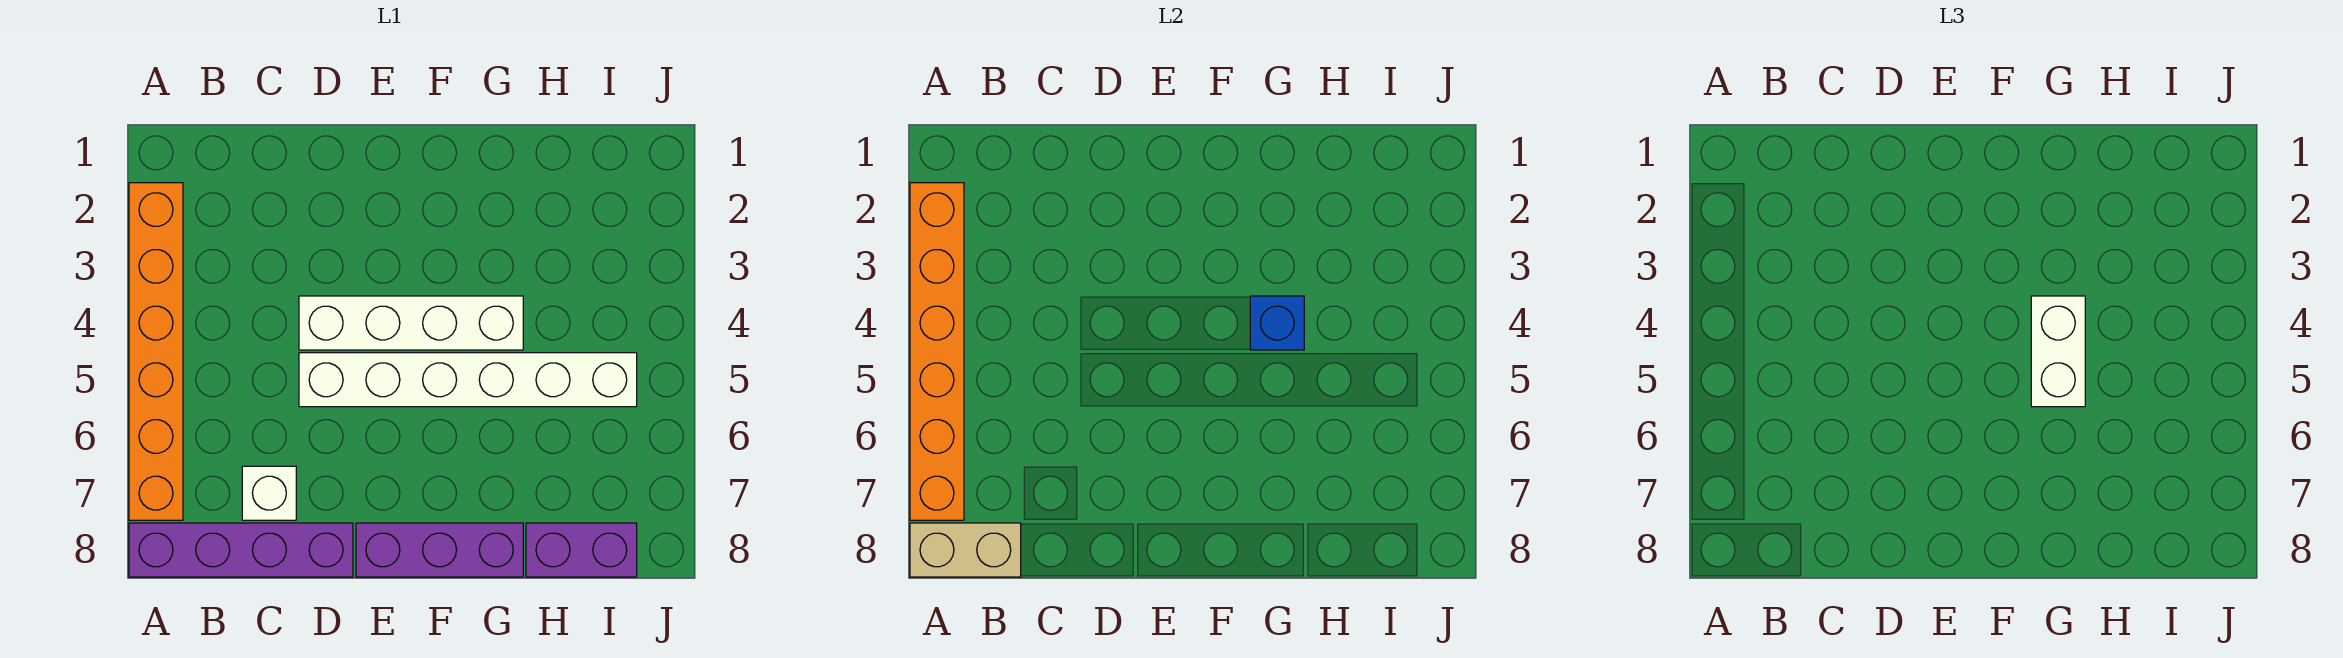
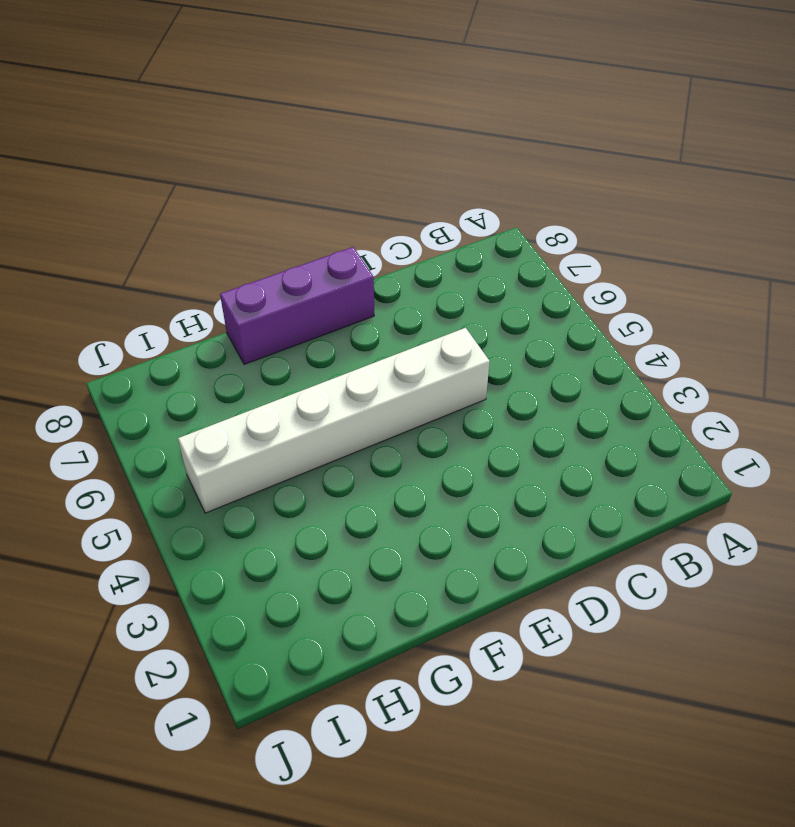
none -> orange brick A2:A7 level 1
none -> purple brick A8:D8 level 1

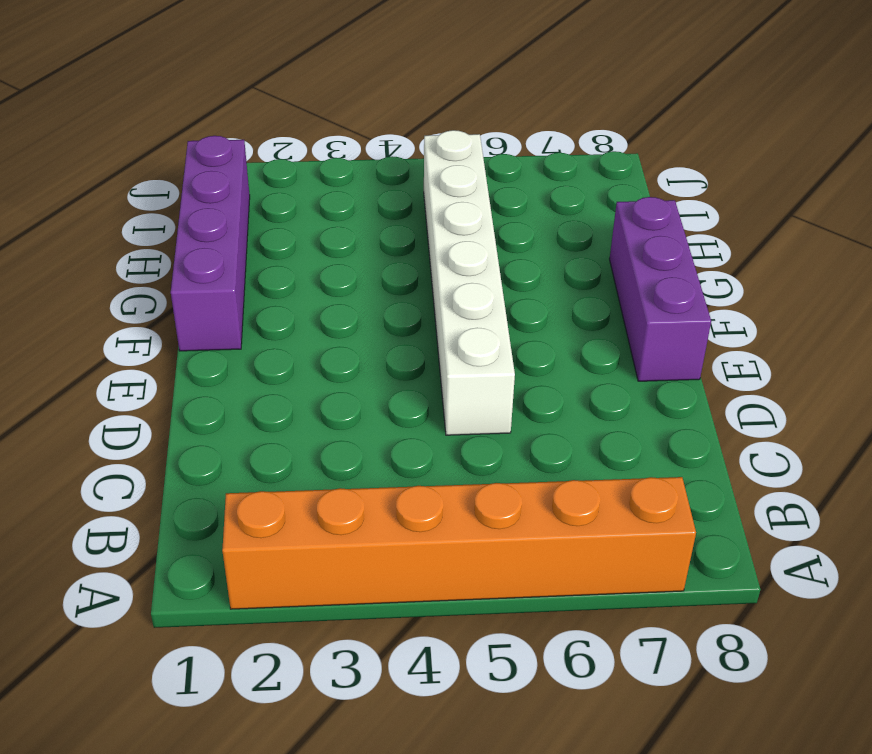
purple brick F1:I1 level 1 -> purple brick A8:D8 level 1
none -> white brick C7 level 1
none -> white brick D4:G4 level 1

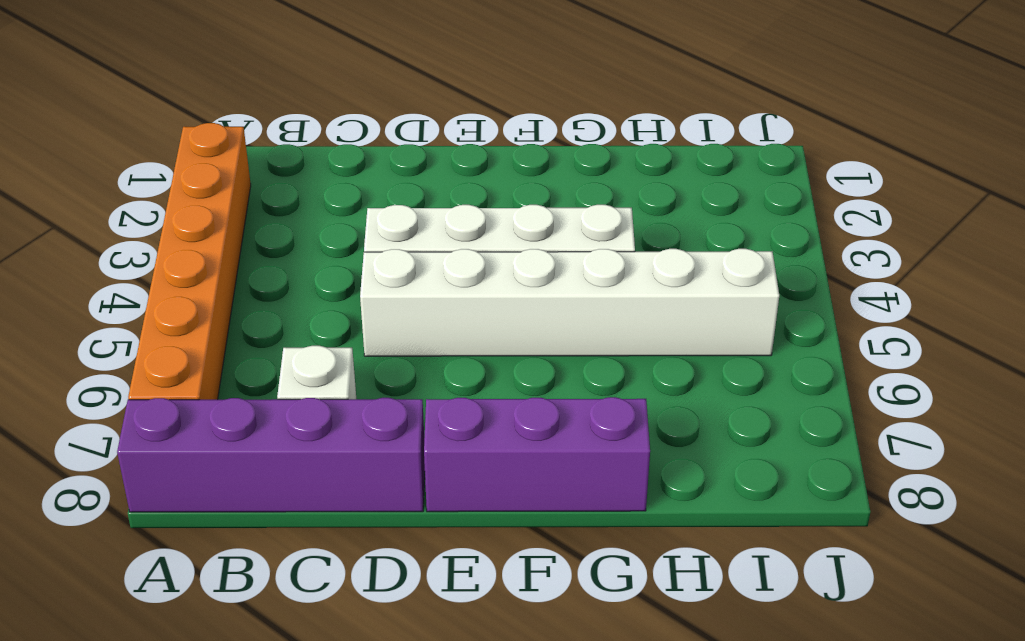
none -> purple brick H8:I8 level 1
none -> orange brick A2:A7 level 2

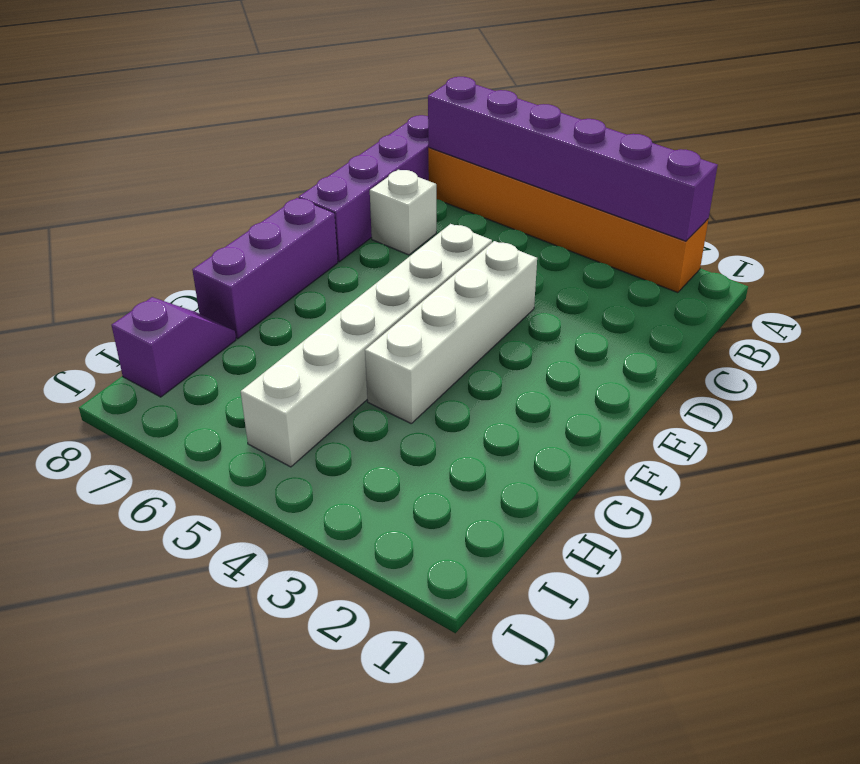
purple brick A2:A7 level 2 -> orange brick A2:A7 level 2
purple slope H8:I8 level 1 top I -> purple brick H8:I8 level 1
none -> tan brick A8:B8 level 2
none -> blue brick G4 level 2

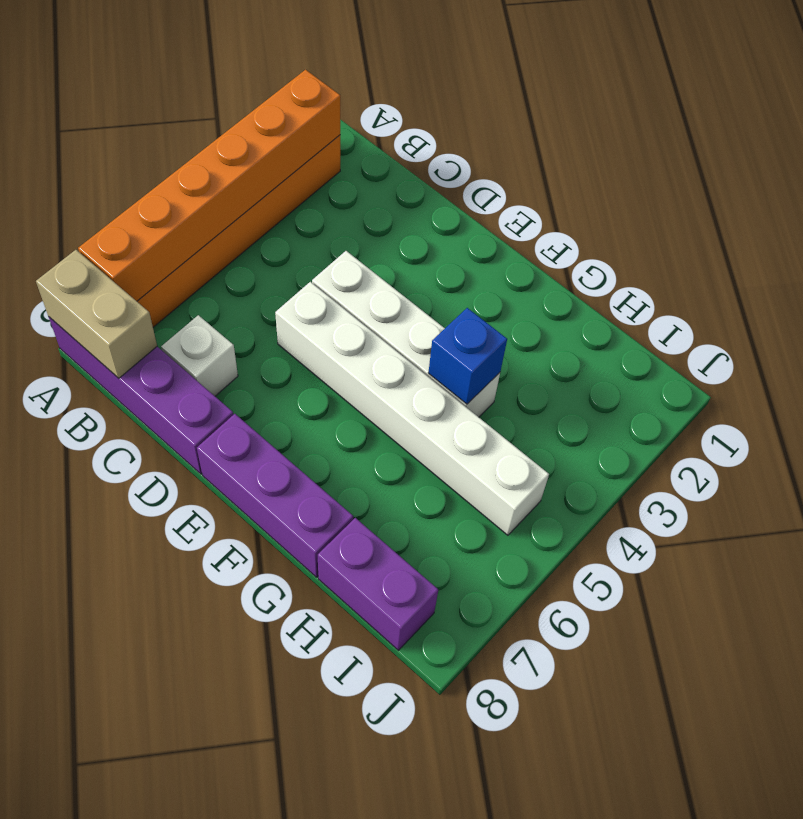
none -> white brick G4:G5 level 3

